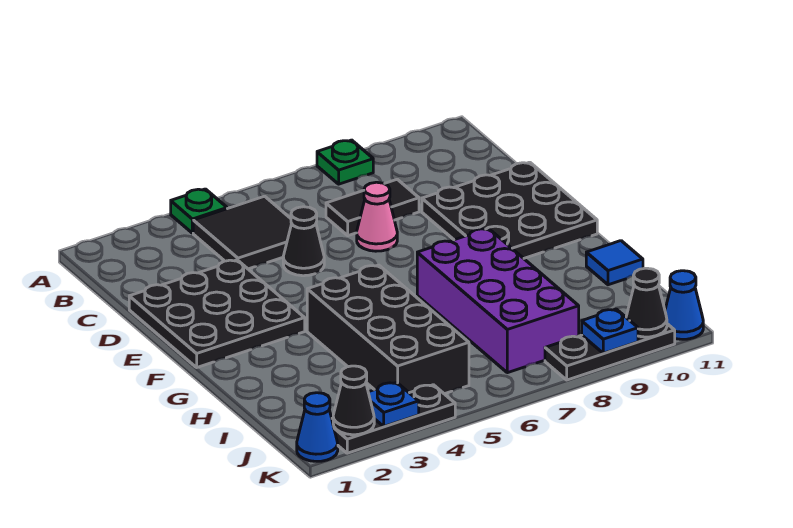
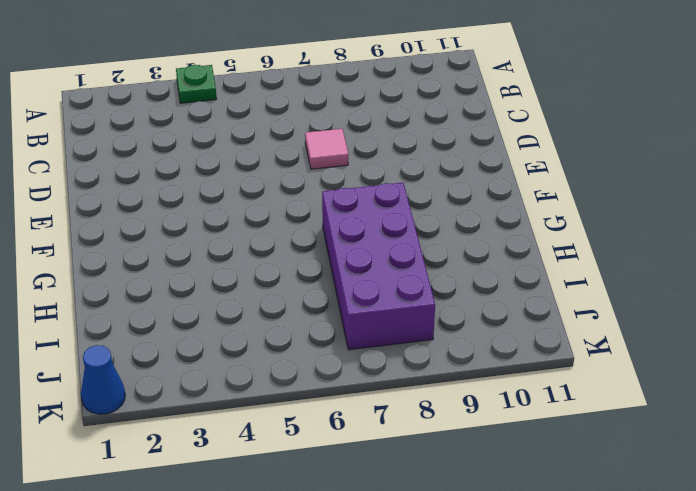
pink tile D7 level 1 -> pink cone D7 level 1
none -> green plate A8 level 1
none -> black tile B4:C5 level 1
none -> black tile C7:C8 level 1

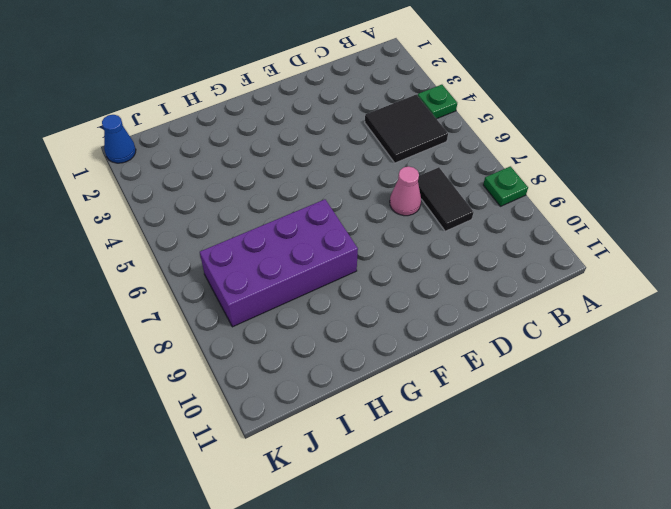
none -> black plate D1:F3 level 1
none -> black cone D5 level 1
none -> black plate D9:F11 level 1

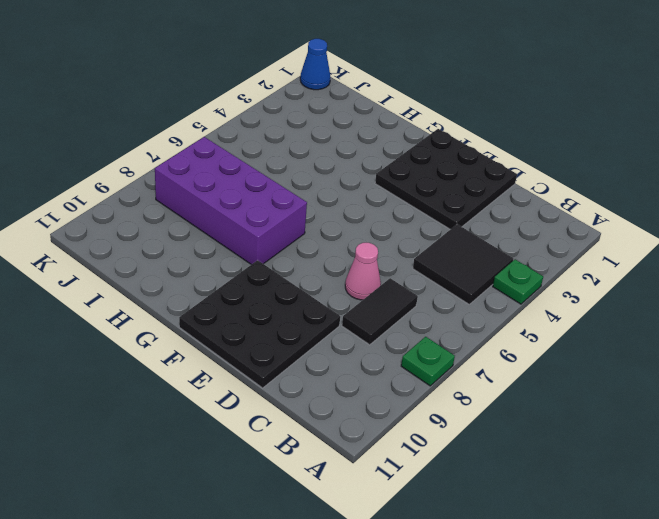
none -> black cone D5 level 1
none -> black brick G4:J5 level 1
none -> blue tile H11 level 1

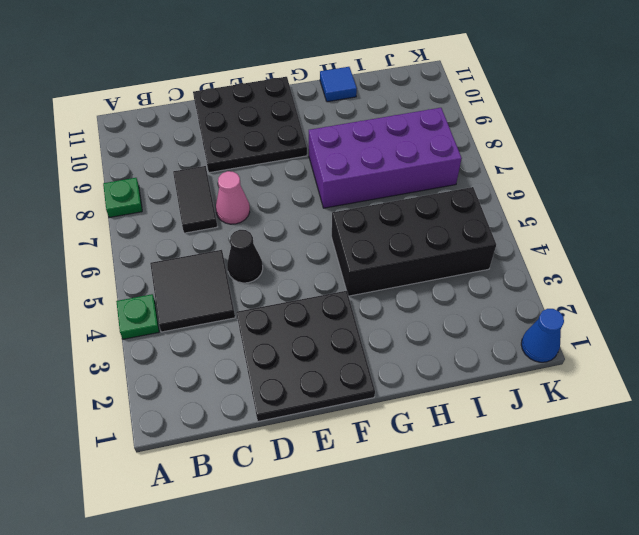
none -> black plate K2:K4 level 1
none -> black plate K8:K10 level 1
none -> blue cone K11 level 1

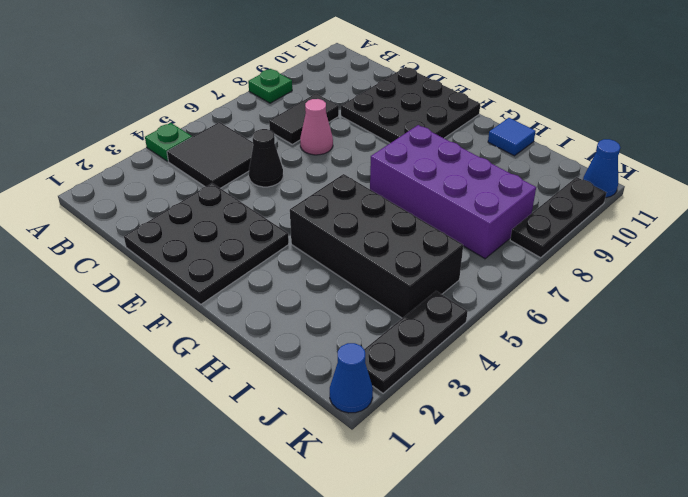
none -> black cone K2 level 2
none -> blue plate K3 level 2
none -> blue plate K9 level 2

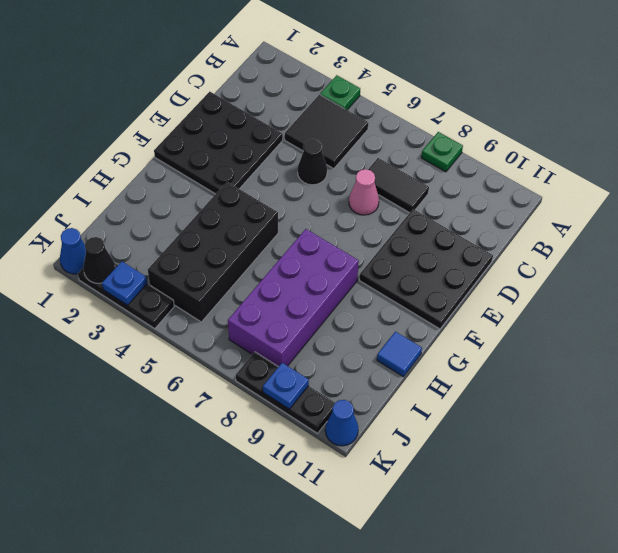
none -> black cone K10 level 2

